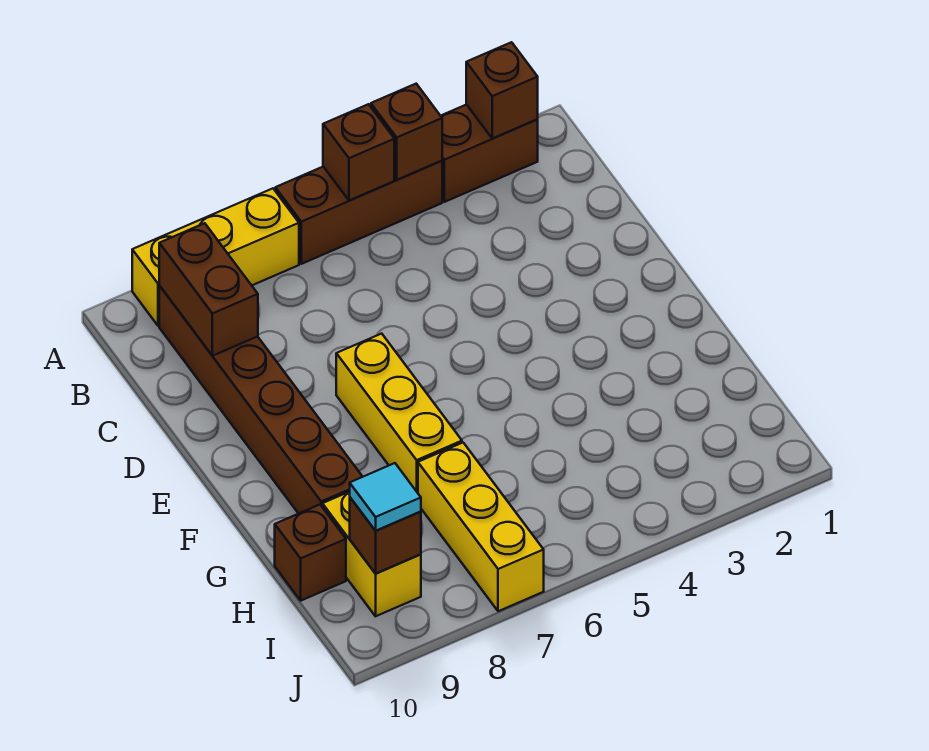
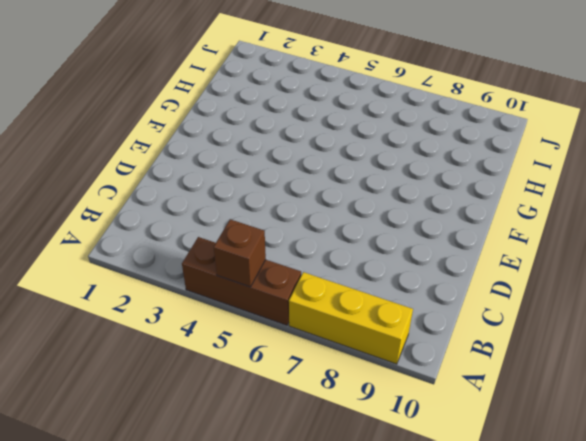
none -> brown brick A2:A3 level 1
none -> brown brick B9:G9 level 1
none -> yellow brick E7:G7 level 1

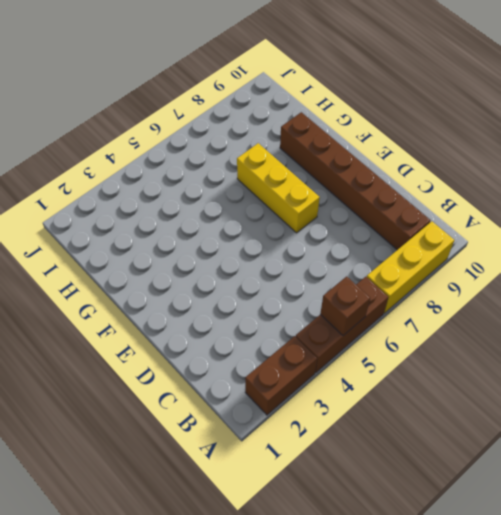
none -> yellow brick H7:J7 level 1
none -> yellow brick H9:I9 level 1
none -> brown brick H10 level 1

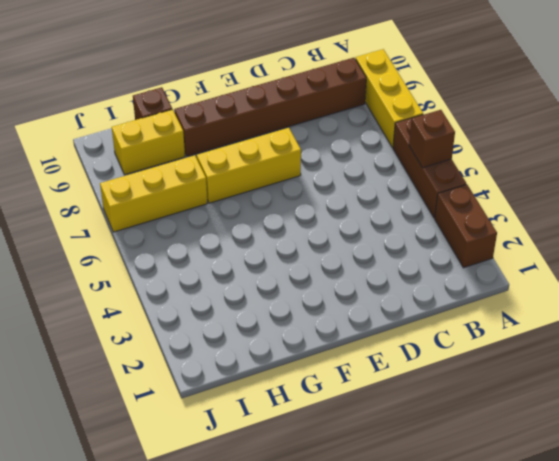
none -> brown brick A2 level 2
none -> brown brick A4 level 2
none -> brown brick B9:C9 level 2

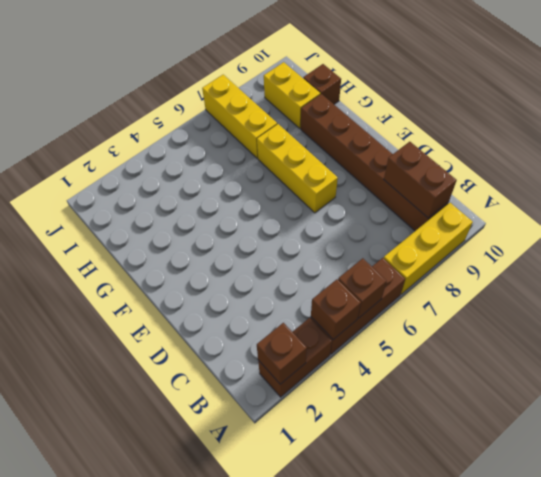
none -> brown brick I9 level 2
none -> cyan tile I9 level 3

